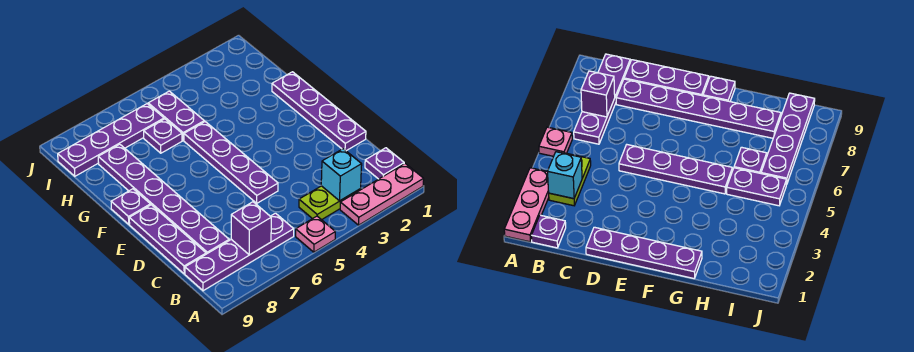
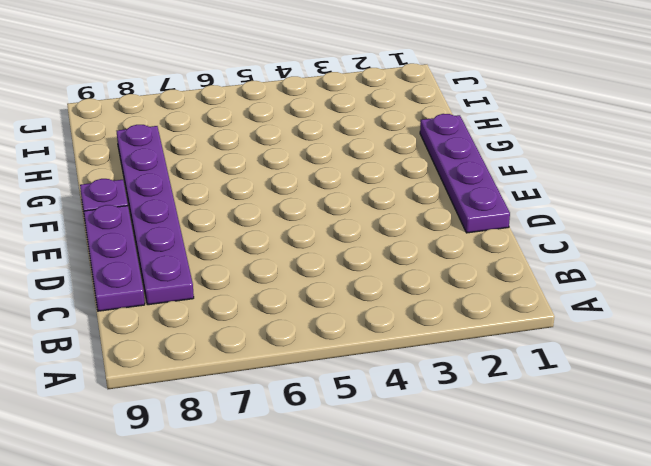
none -> pink plate A1:A3 level 1
none -> pink plate A5 level 1
none -> purple plate B1 level 1

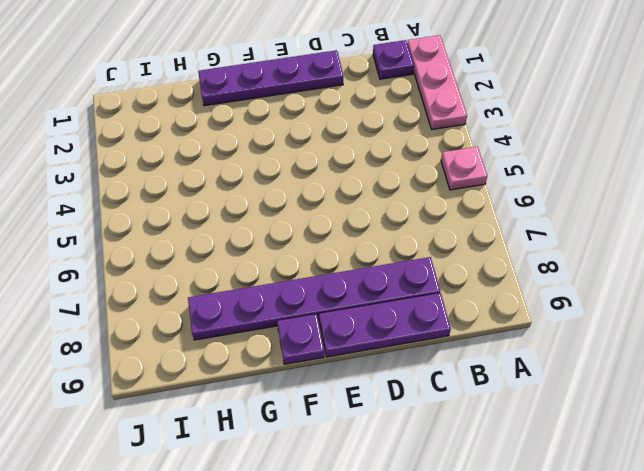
none -> lime plate B3:B4 level 1
none -> purple plate B6:B9 level 1
none -> purple plate D5:G5 level 1

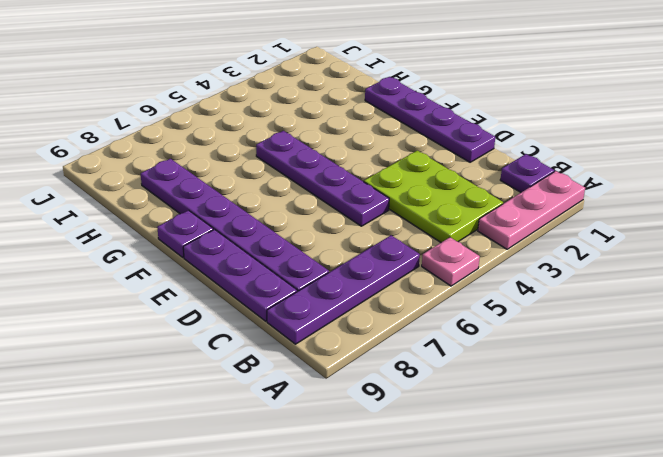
lime plate B3:D4 level 1 -> lime plate B3:B4 level 1
none -> purple plate H5:I5 level 1
none -> purple plate H6 level 1
none -> purple plate I6:I9 level 1

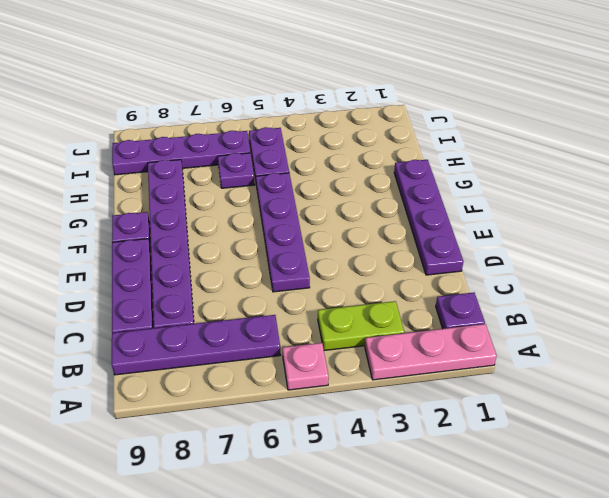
none -> cyan brick B3 level 2
none -> purple brick B7 level 2

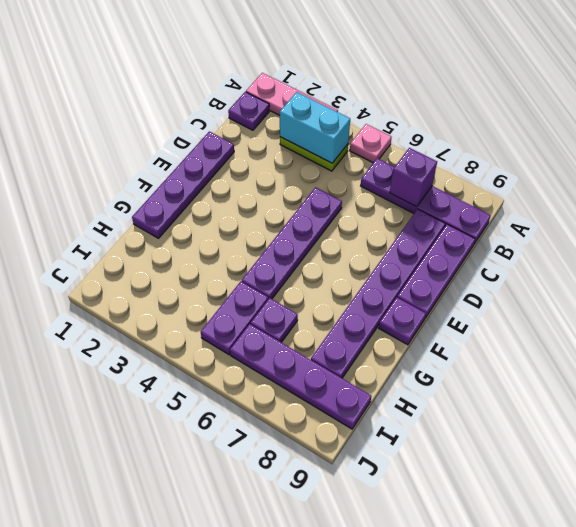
cyan brick B3:B4 level 2 -> cyan brick B3 level 2

